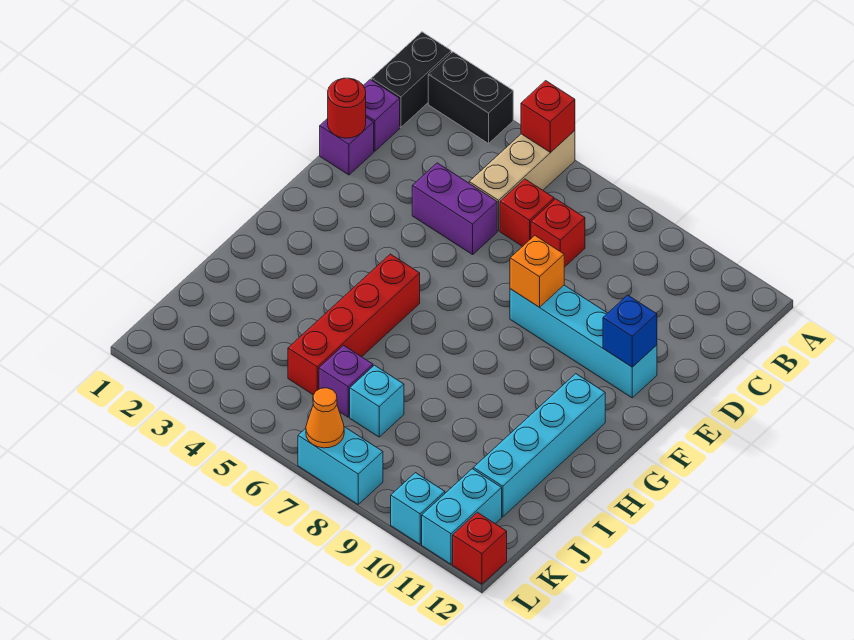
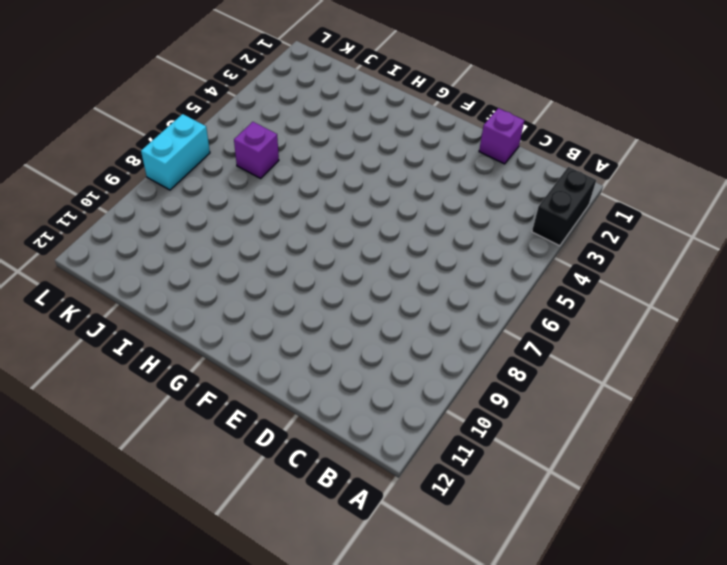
none -> black brick A1:B1 level 1
none -> tan brick A5:C5 level 1
none -> purple brick C1 level 1

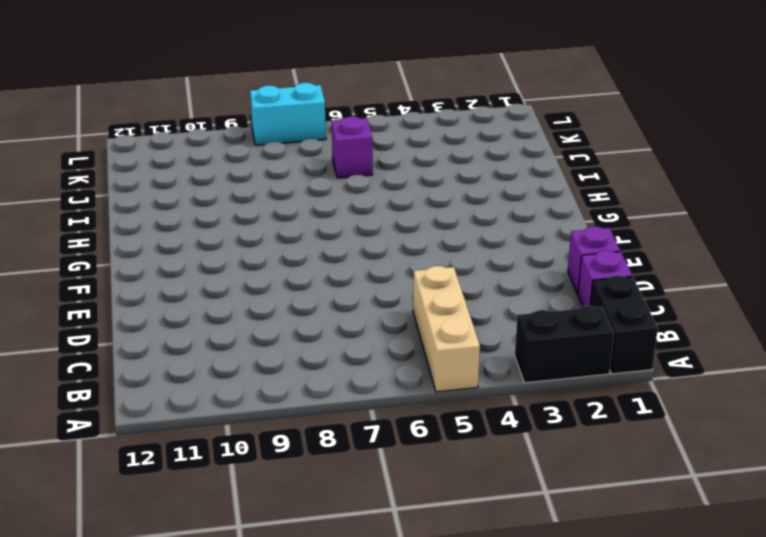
none -> red brick C6 level 1
none -> red brick C7 level 1
none -> purple brick D4:D5 level 1

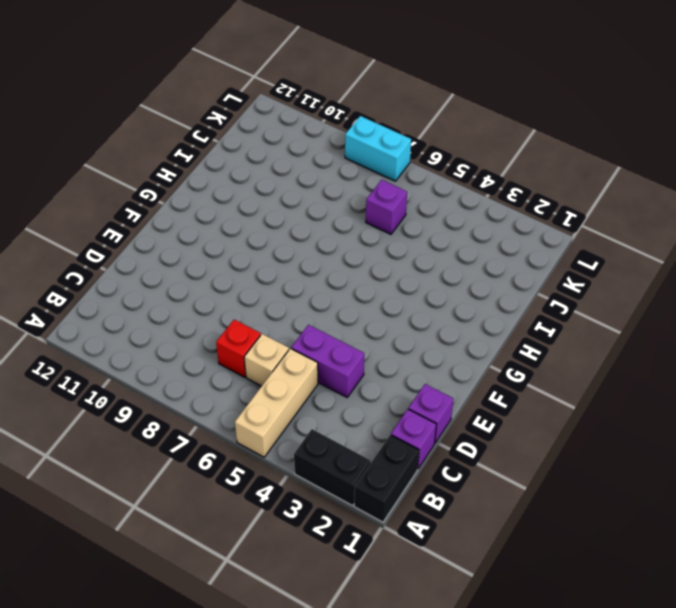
tan brick C6 level 1 -> red brick C6 level 1
none -> cyan brick E8:E11 level 1
none -> red brick G5:J5 level 1
none -> cyan brick G11:J11 level 1

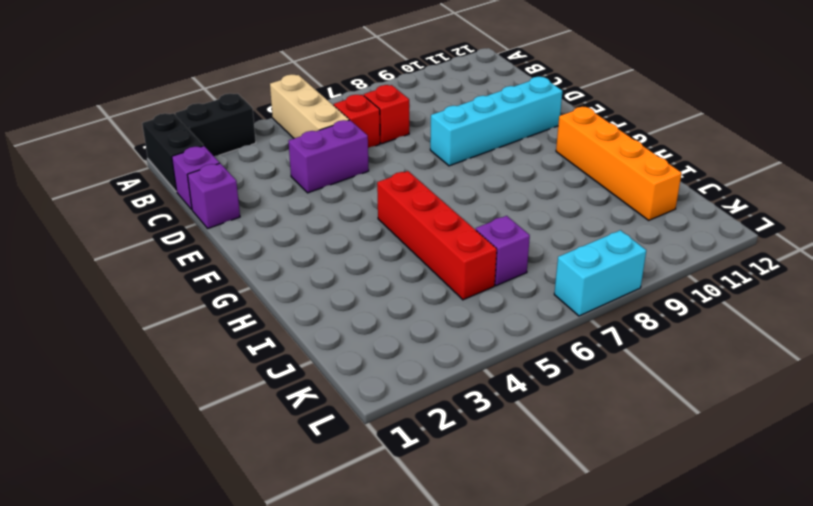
orange brick G11:J11 level 1 -> cyan brick G11:J11 level 1
none -> cyan brick J7 level 1
none -> cyan brick K11:L11 level 1
none -> cyan brick L10 level 1

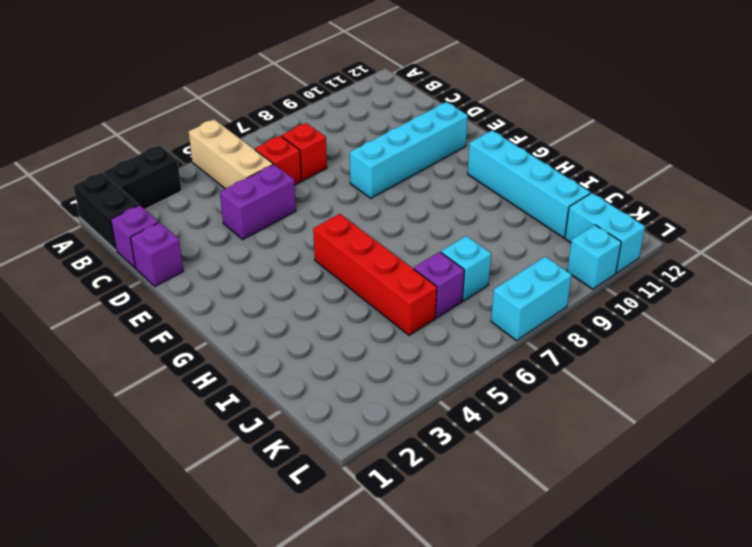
none -> red brick L12 level 1
none -> red brick A5 level 2
none -> red round brick D1 level 2

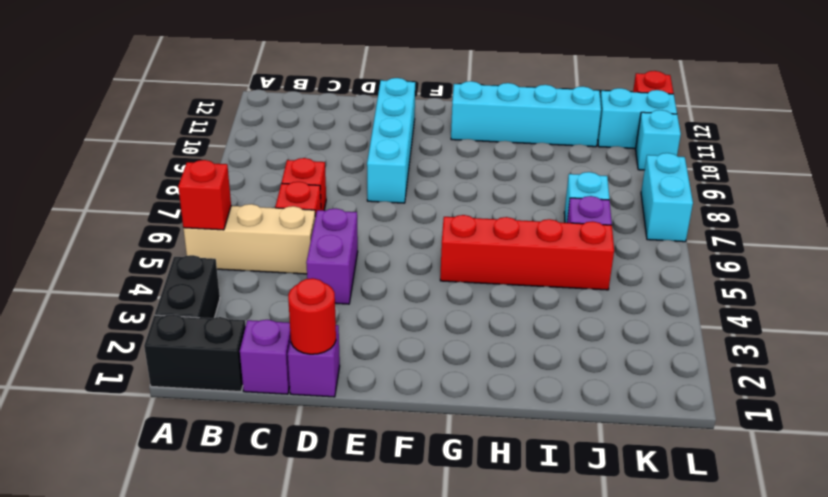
none -> orange brick E8 level 2
none -> blue brick E11 level 2
none -> orange cone L7 level 2

